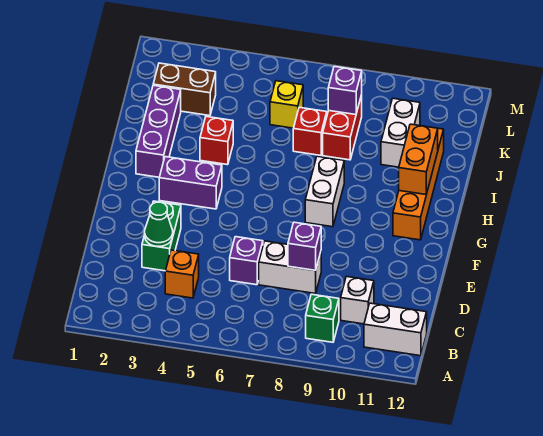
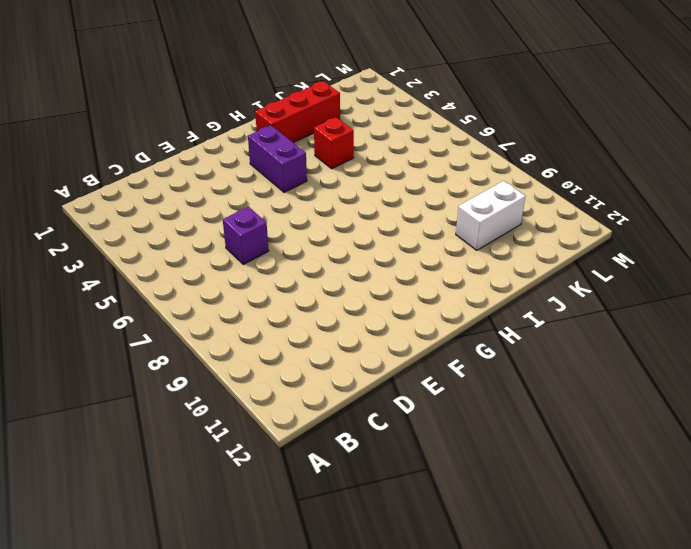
red brick H2:J2 level 1 -> purple brick H2:J2 level 1
none -> green brick B9 level 1
none -> white brick B11:B12 level 1
none -> orange brick C4 level 1

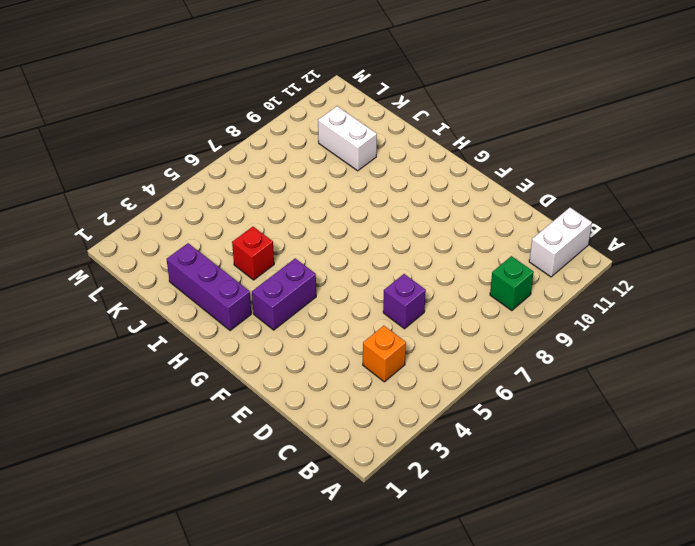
none -> white brick C10 level 1
none -> green brick D3:E3 level 1
none -> white brick D7:D8 level 1

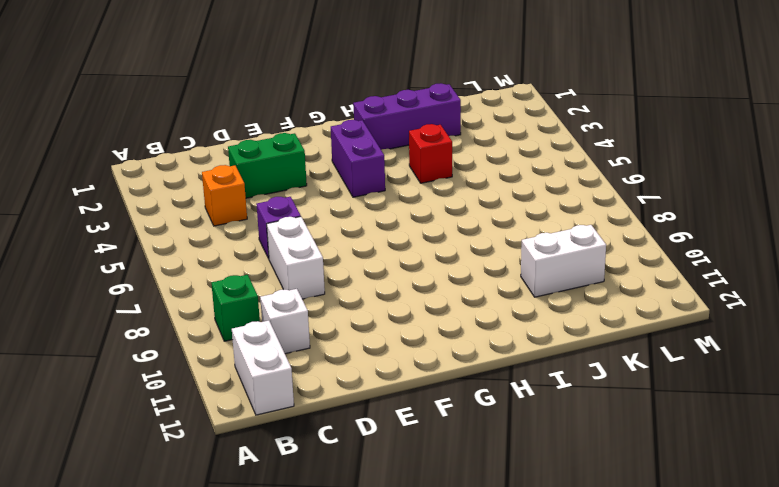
none -> white brick G8:H8 level 1
none -> orange brick G11:J11 level 1
none -> red brick J7 level 1

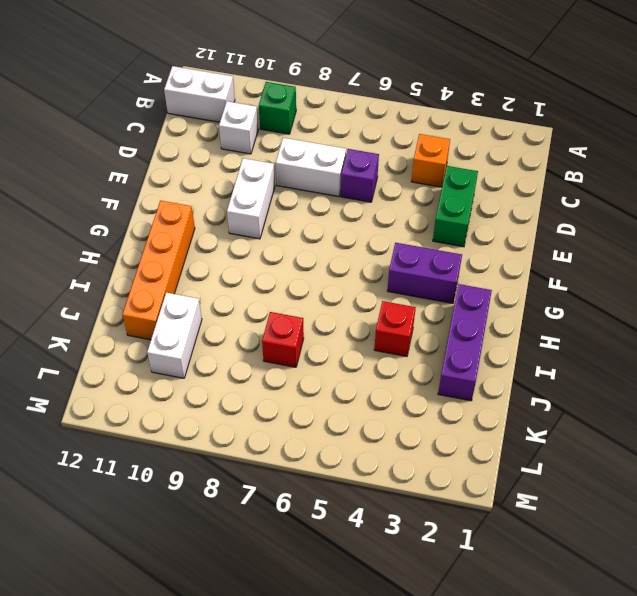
white brick E9:F9 level 1 -> white brick G8:H8 level 1
none -> red brick J8:K8 level 1
none -> brown brick K2:K3 level 1
none -> yellow brick K6 level 1

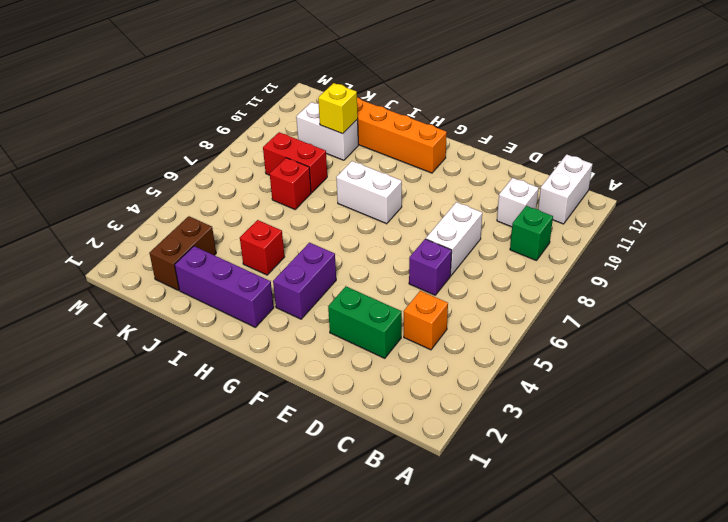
yellow brick J10 level 2 -> yellow brick K6 level 1
none -> green cone D3 level 2
none -> purple brick D8 level 2
none -> orange brick H11:I11 level 2

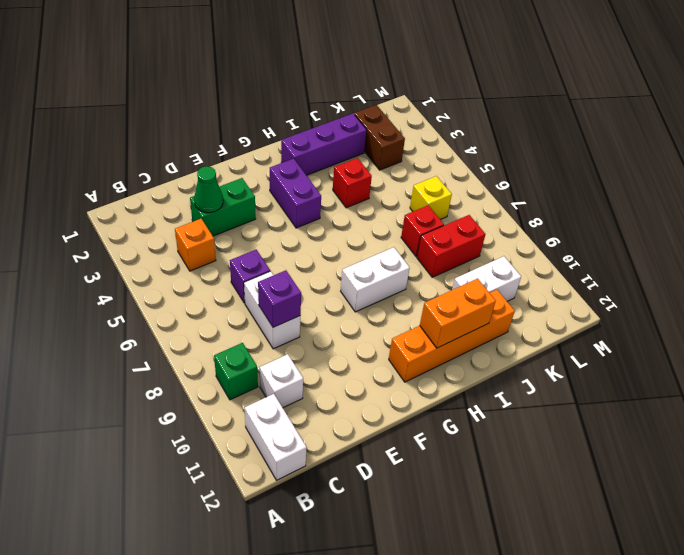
none -> purple brick K8 level 2

